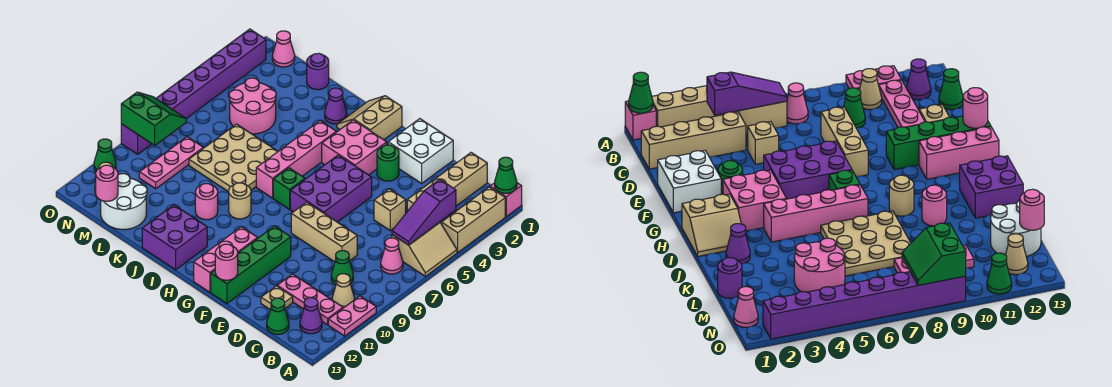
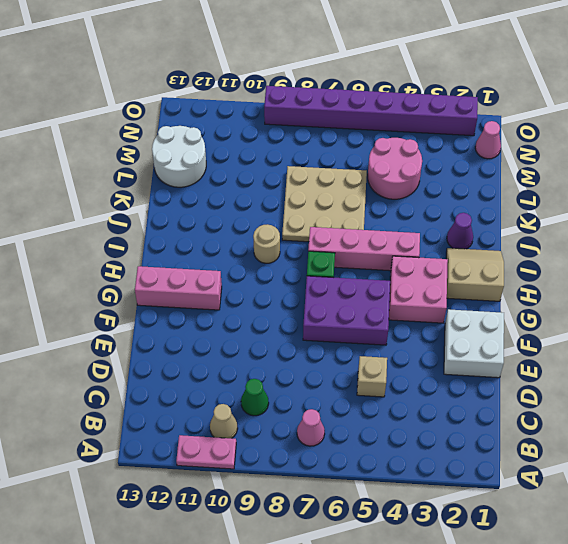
none -> pink brick A1 level 1
none -> tan brick A2:A4 level 1
none -> tan slope A5:B6 level 1 top B
none -> pink plate B11:D11 level 1

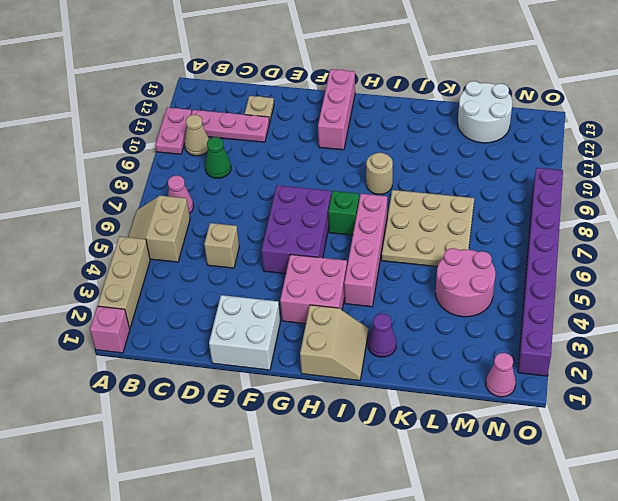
none -> purple cone B12 level 1
none -> tan brick C1:C4 level 1
none -> green cone C13 level 1
none -> tan brick D8:F8 level 1

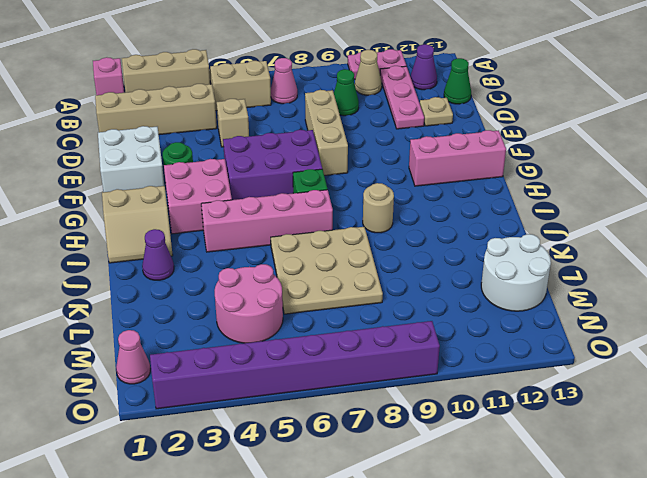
none -> green brick F10:F13 level 1
none -> purple brick I12:J13 level 1
none -> pink round brick J10 level 1
none -> purple round brick L1 level 1

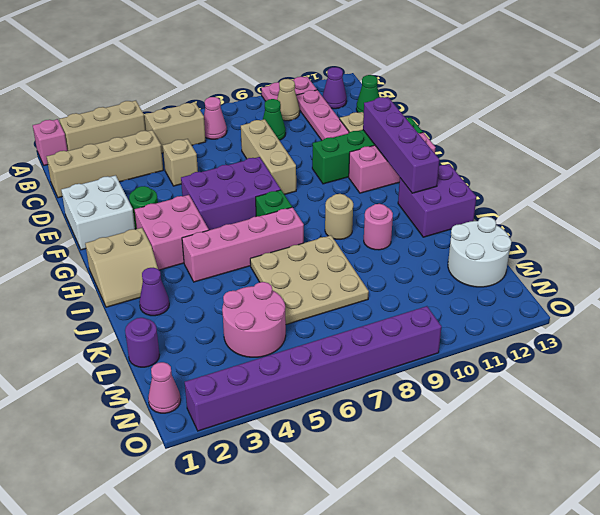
purple brick F12:I12 level 2 -> none
none -> pink plate M8:M10 level 1
none -> tan cone N12 level 1
none -> green cone O11 level 1
none -> green cone A1 level 2

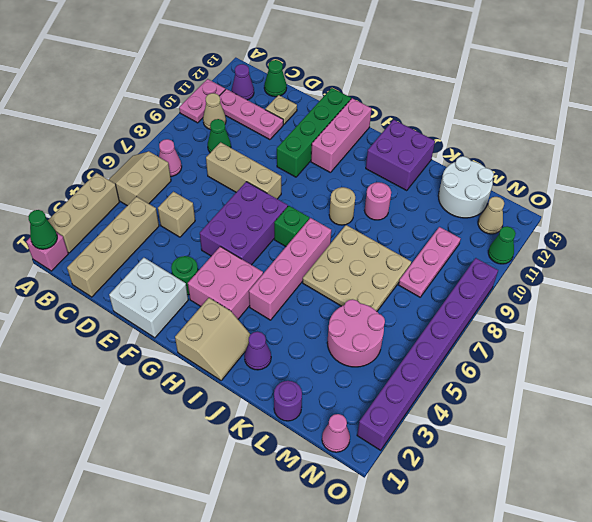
none -> purple slope B4:B6 level 2 top 4
none -> pink round brick F13 level 2
none -> pink round brick M13 level 2
none -> green slope N8:O9 level 2 top 9

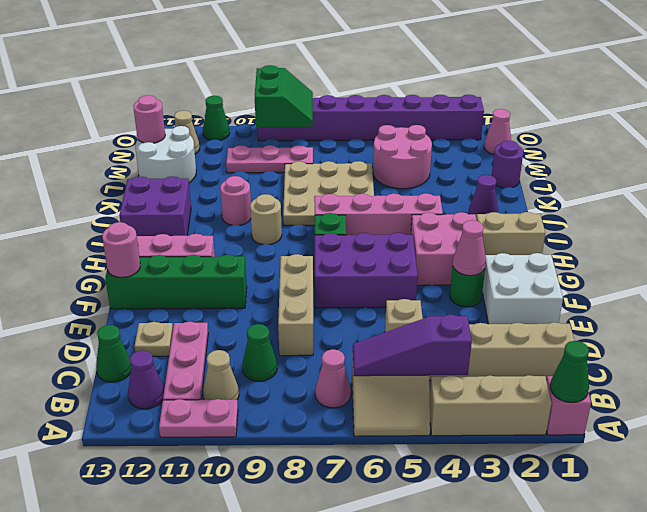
pink cone F3 level 2 -> none

